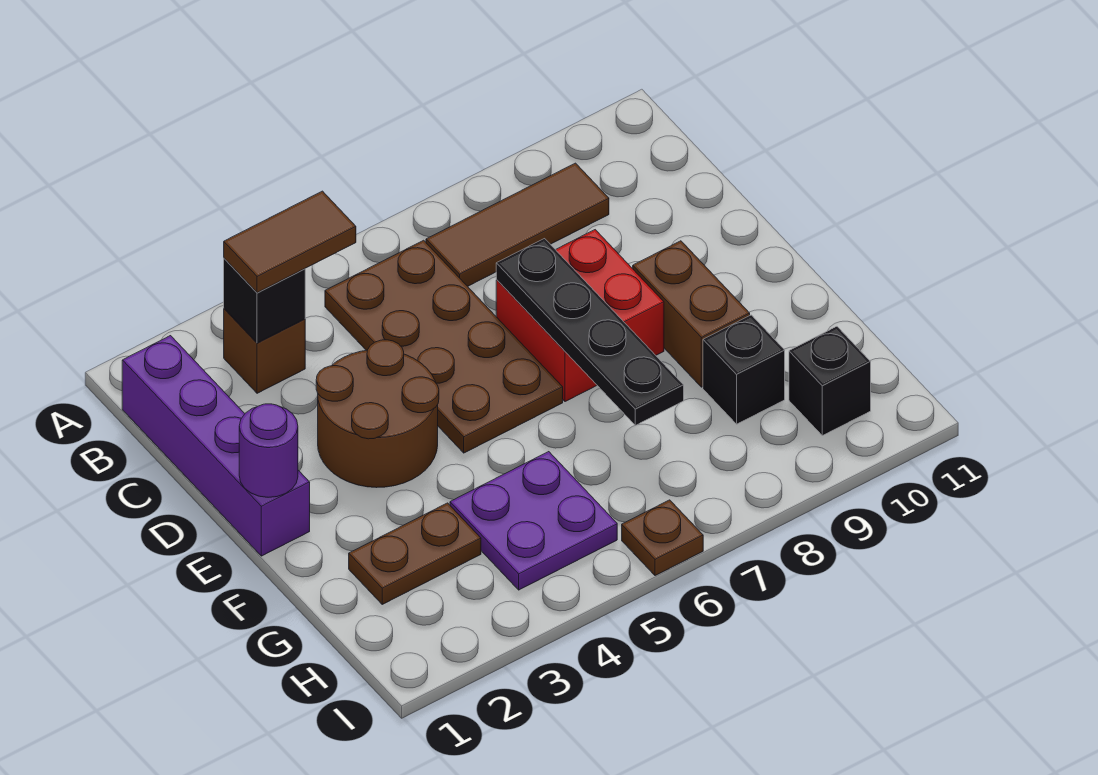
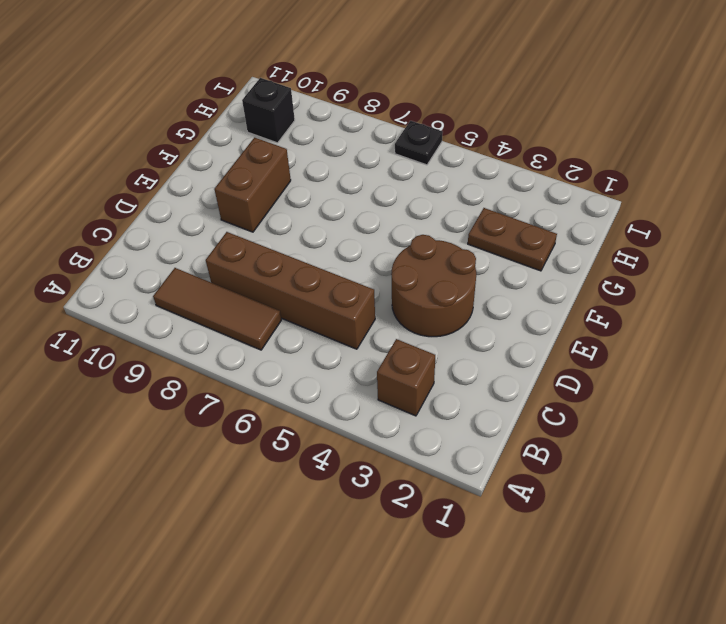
brown brick C5:C8 level 1 -> brown plate B5:E6 level 1
black plate I6 level 1 -> brown plate I6 level 1
none -> purple brick B1:E1 level 1
none -> red brick D7:E8 level 1
none -> purple plate G4:H5 level 1

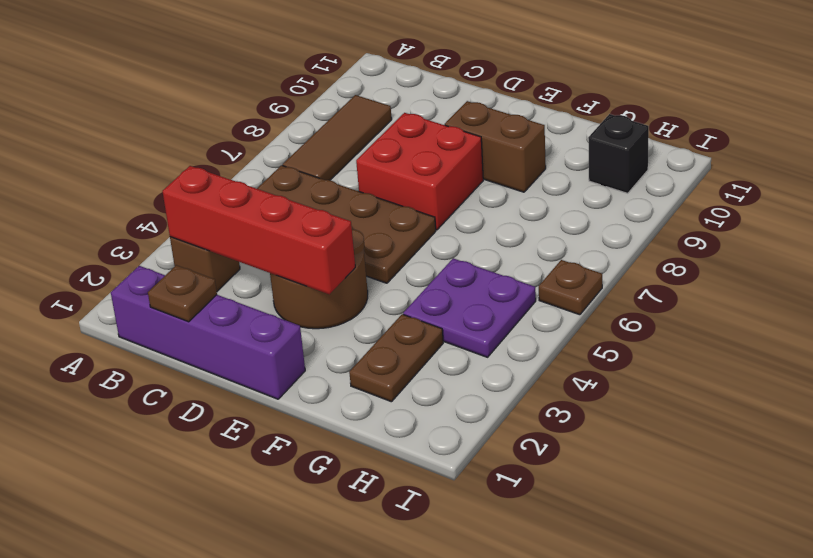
red brick B3:E3 level 2 -> black brick B3 level 2
brown plate C1 level 2 -> none
none -> black brick G9 level 1
none -> black plate D7:G7 level 2
none -> purple round brick E1 level 2

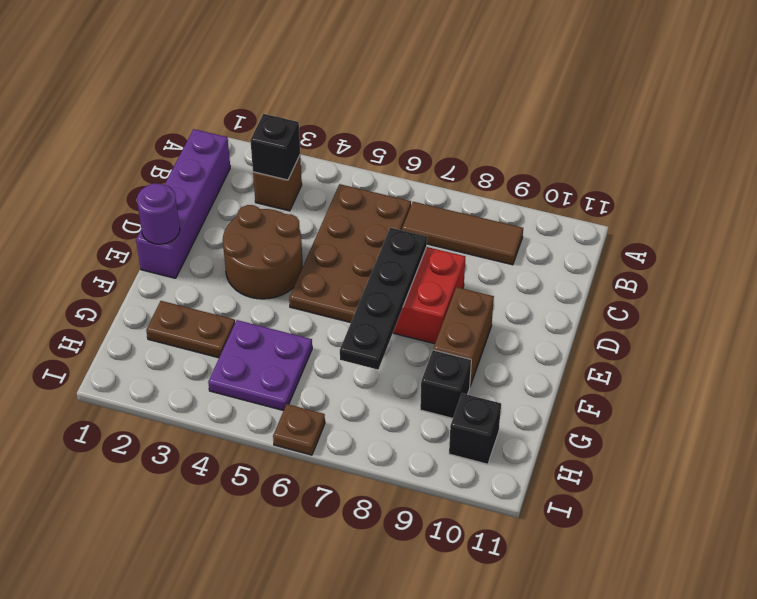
none -> brown tile B3:B4 level 3

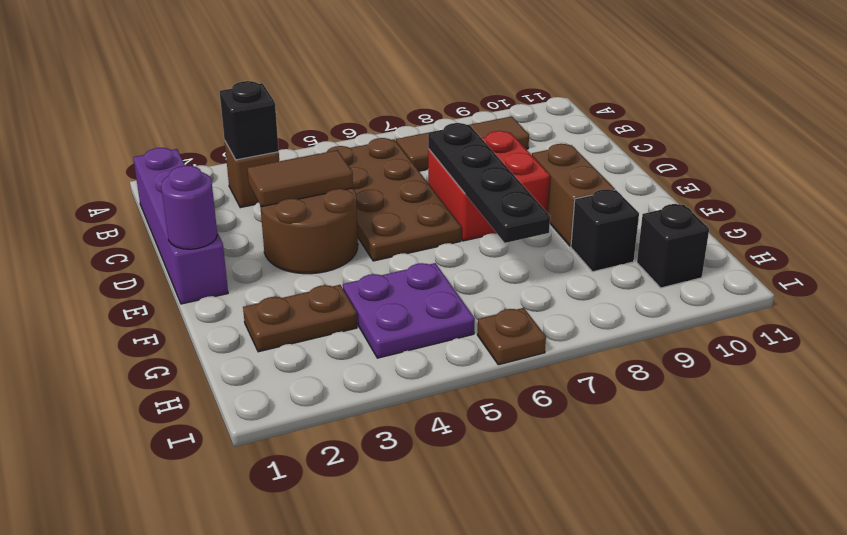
brown tile D3:D4 level 2 -> brown tile B3:B4 level 3

